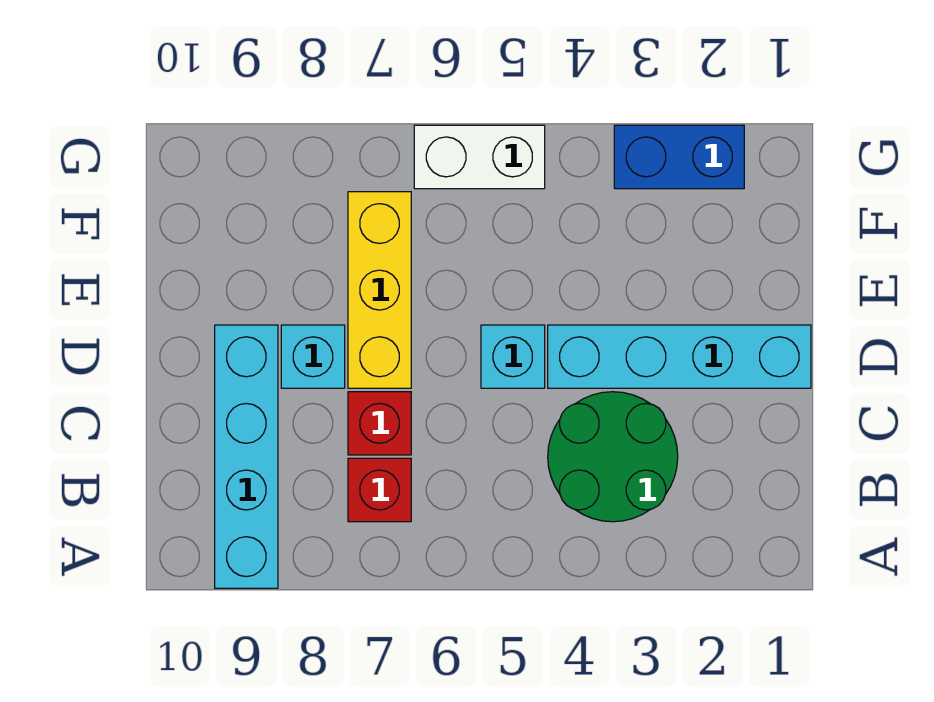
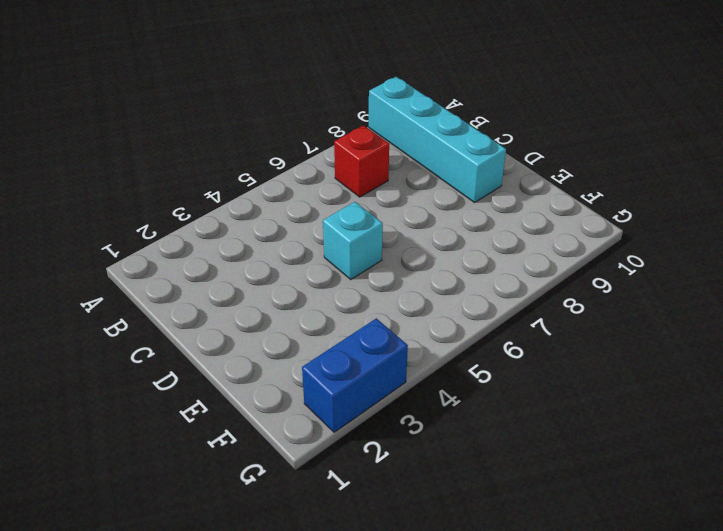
none -> green round brick B3:C4 level 1
none -> red brick C7 level 1

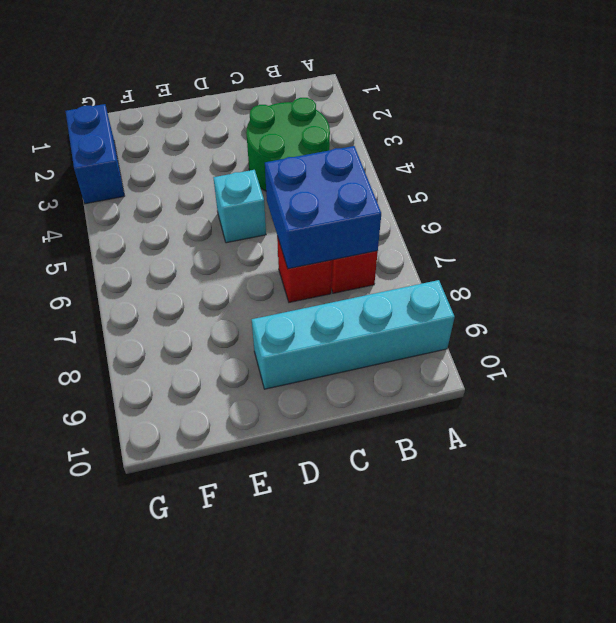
blue brick B6:C7 level 2 -> none
none -> cyan brick D1:D4 level 1
none -> yellow brick D7:F7 level 1

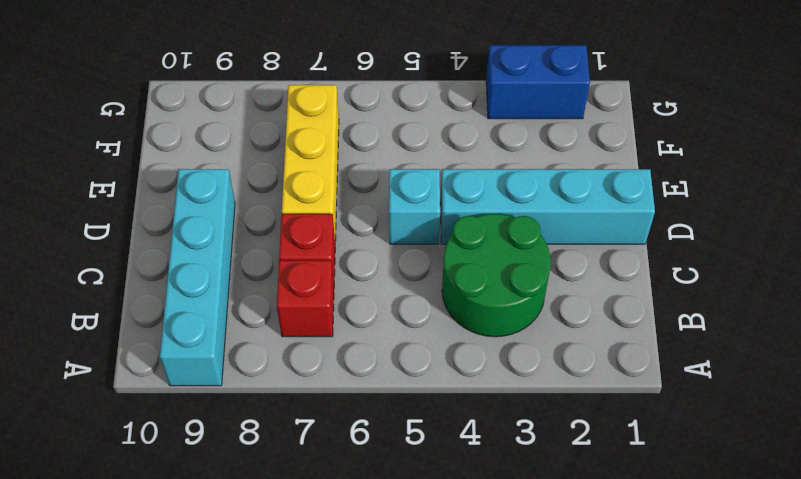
none -> cyan brick D8 level 1
none -> white brick G5:G6 level 1

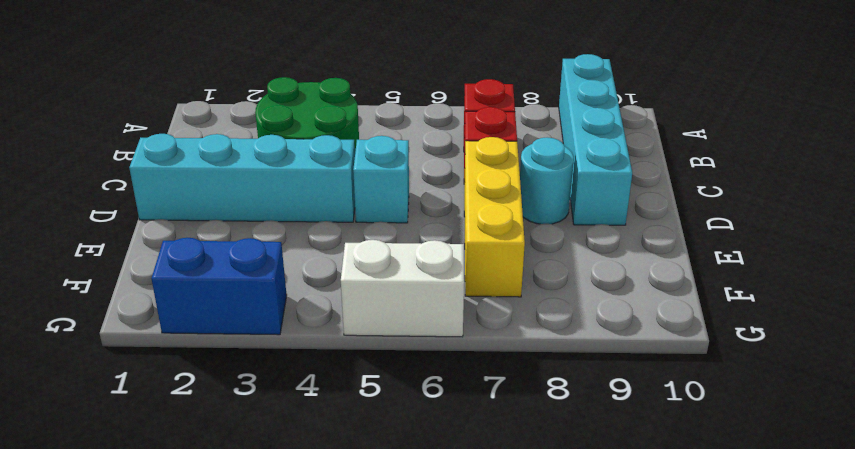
cyan round brick D8 level 1 -> cyan brick D8 level 1

